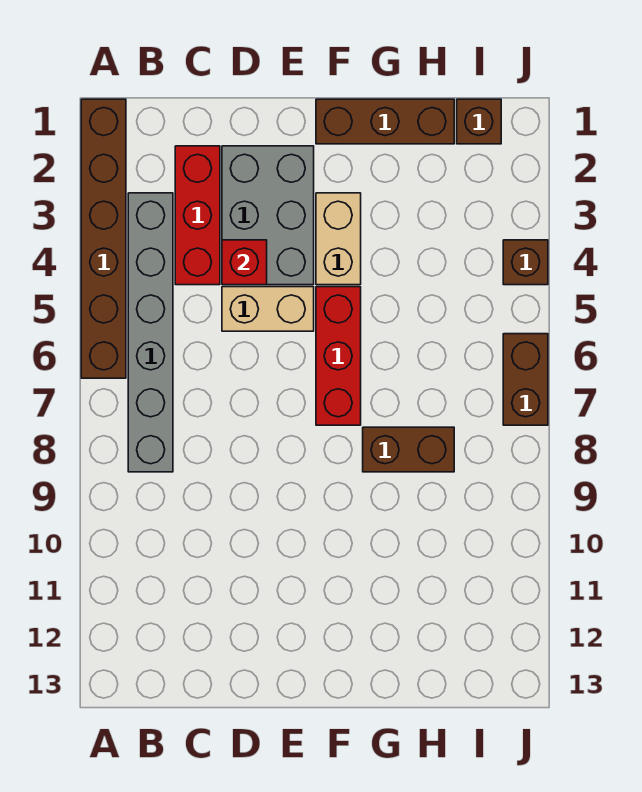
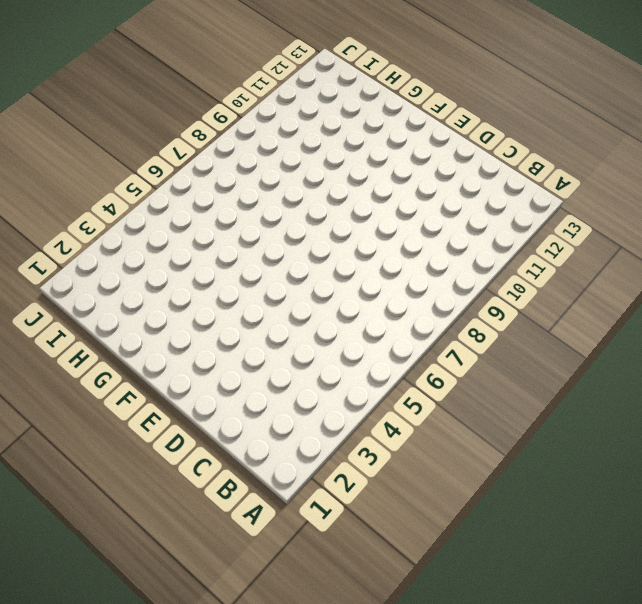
none -> brown brick A1:A6 level 1
none -> grey brick B3:B8 level 1
none -> red brick C2:C4 level 1

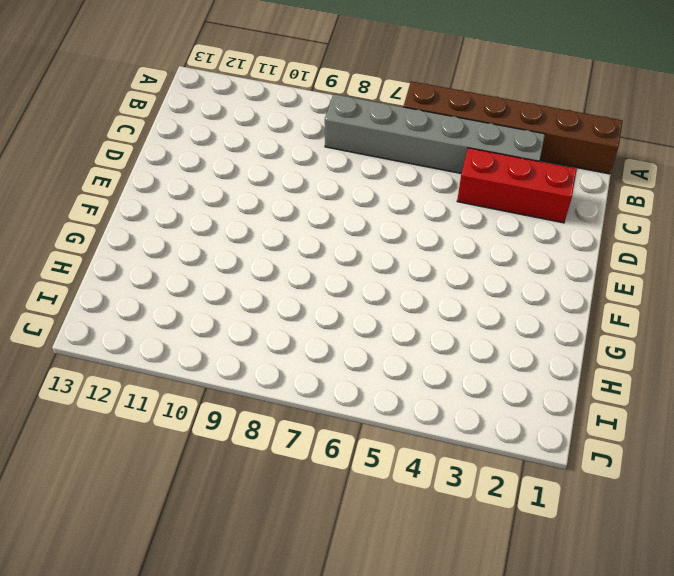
none -> grey brick D2:E4 level 1
none -> tan brick D5:E5 level 1
none -> brown brick F1:H1 level 1

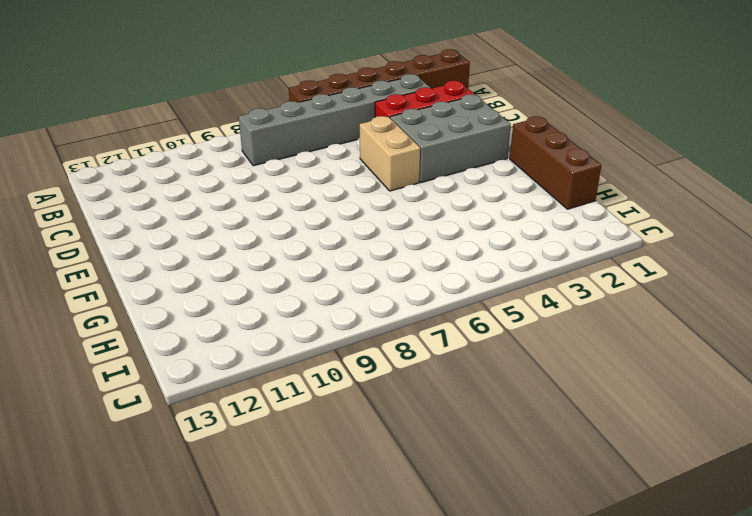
none -> tan brick F3:F4 level 1
none -> red brick F5:F7 level 1
none -> brown brick G8:H8 level 1

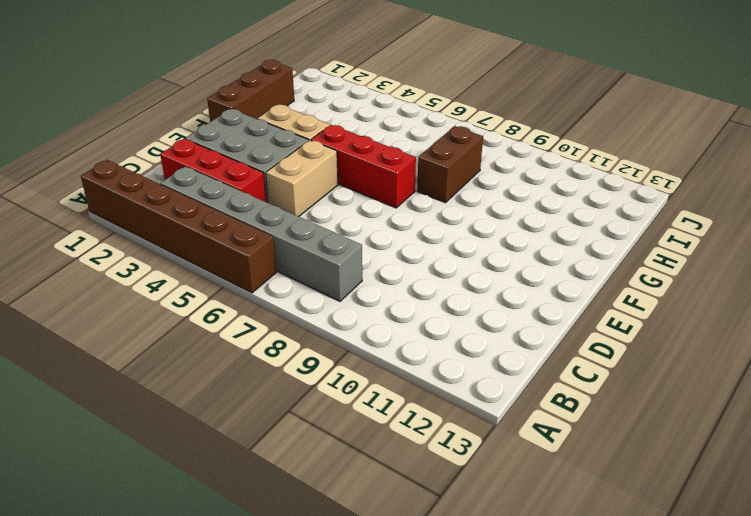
none -> brown brick I1 level 1
none -> brown brick J4 level 1
none -> brown brick J6:J7 level 1

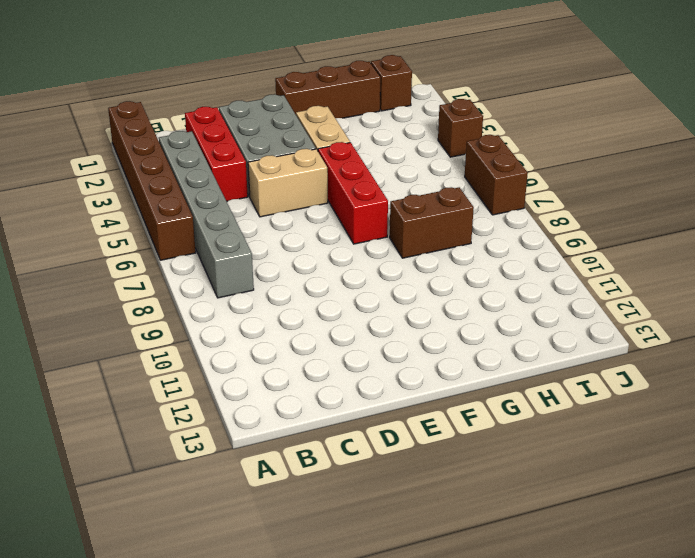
none -> red brick D4 level 2

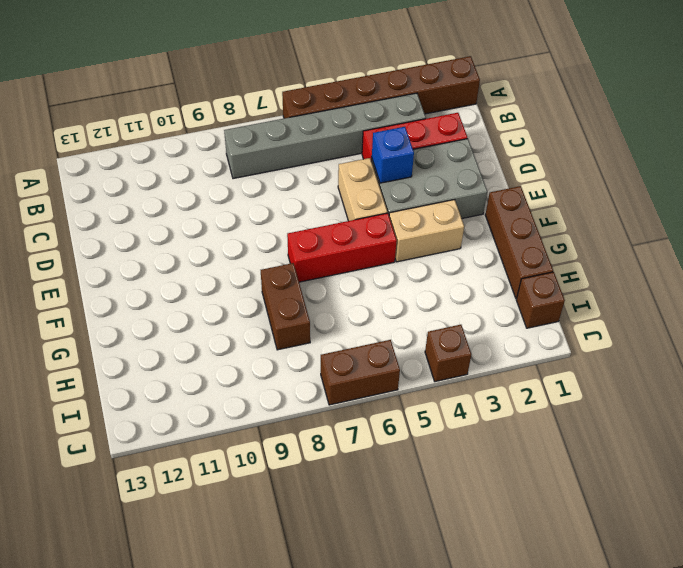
blue brick D4 level 2 -> red brick D4 level 2

